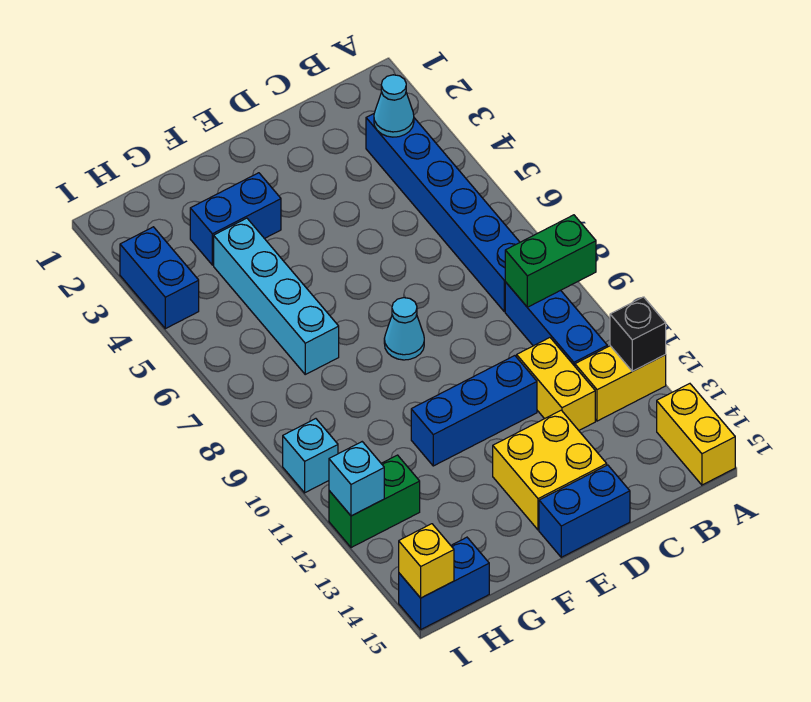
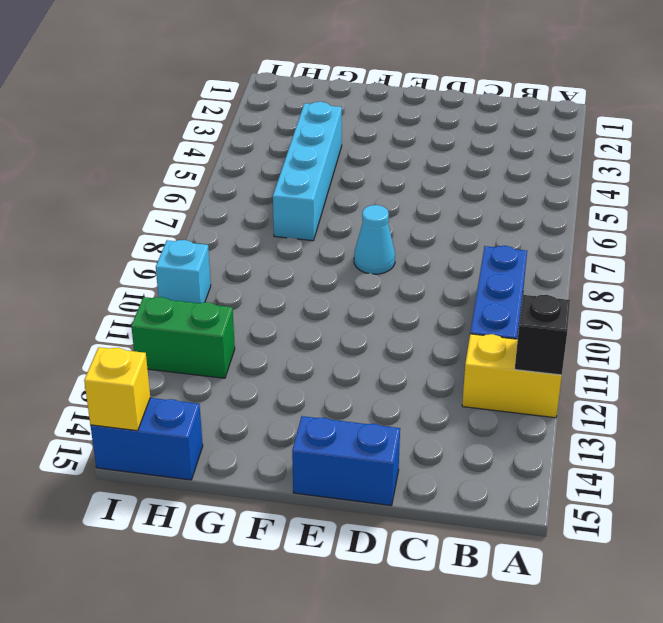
none -> yellow brick A14:A15 level 1
none -> blue brick B3:B8 level 1
none -> yellow brick C11:C12 level 1

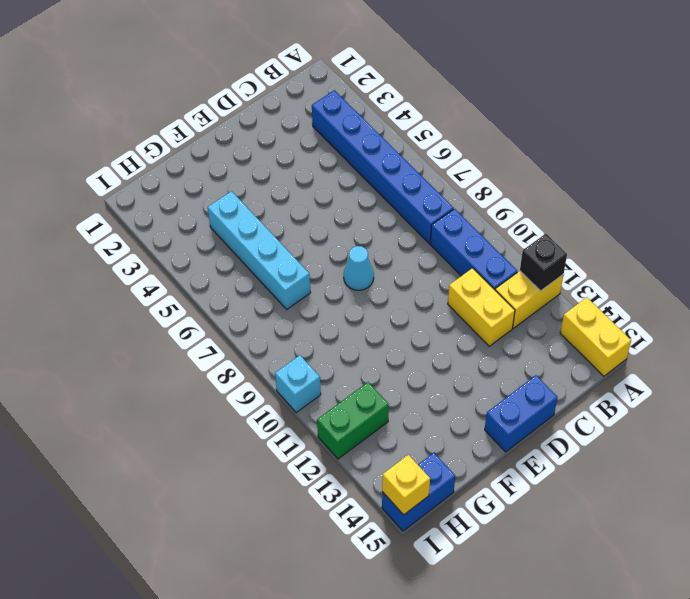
none -> blue brick D11:F11 level 1
none -> yellow brick D13:E14 level 1
none -> blue brick F3:G3 level 1

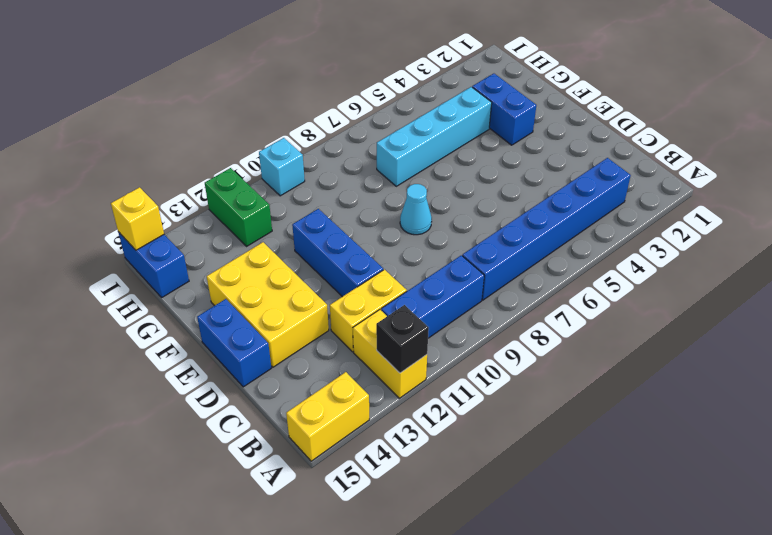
yellow brick D13:F14 level 1 -> yellow brick D13:E14 level 1
none -> blue brick I3:I4 level 1
none -> green brick A9:B9 level 2
none -> cyan cone B3 level 2

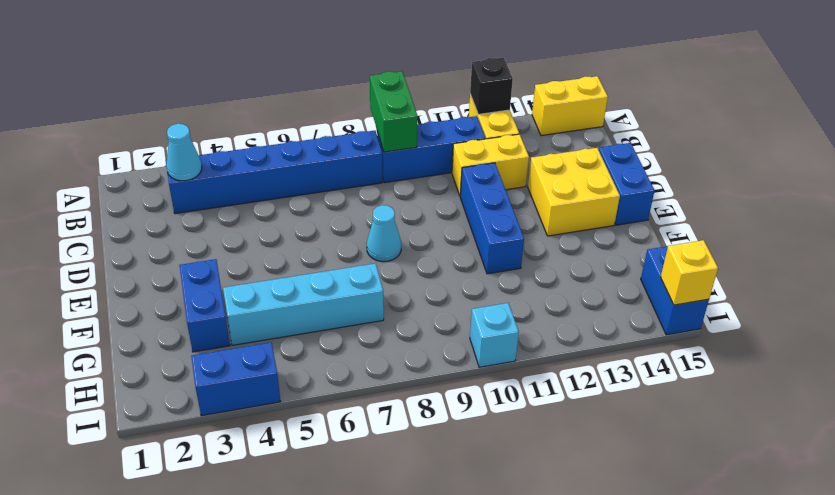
none -> green brick H12:I12 level 1
none -> cyan brick I12 level 2

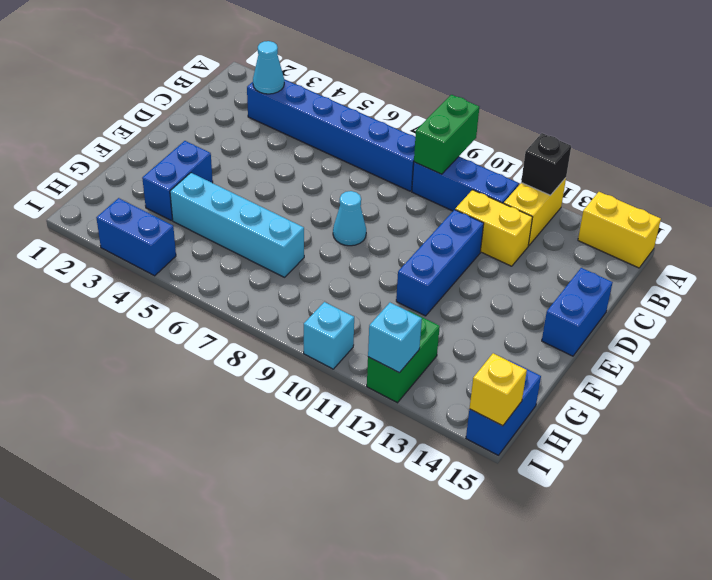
none -> yellow brick D13:E14 level 1

